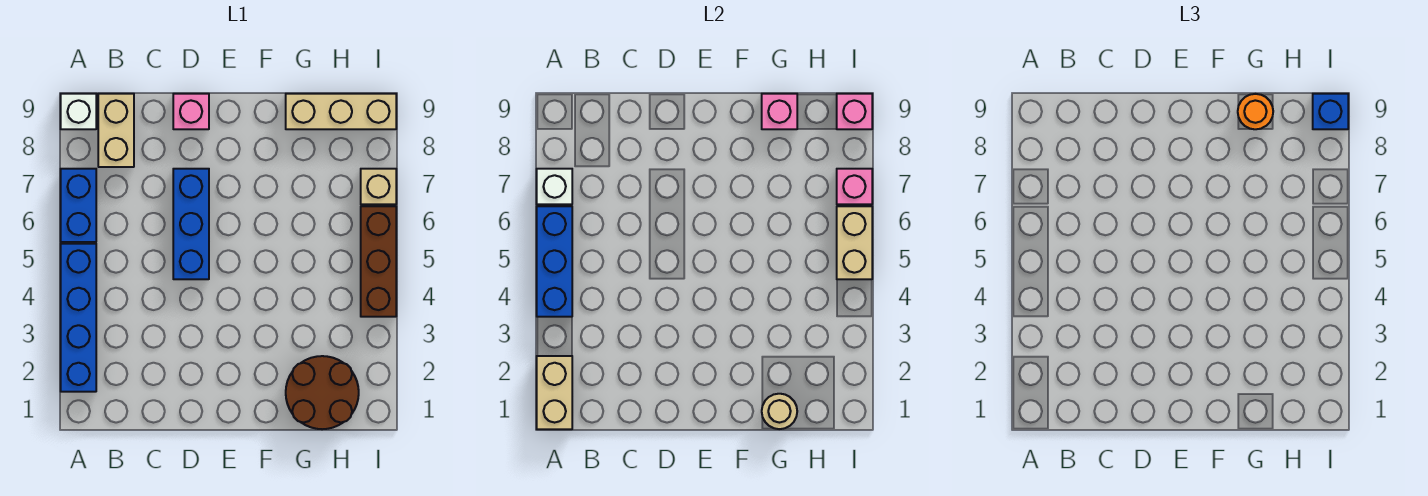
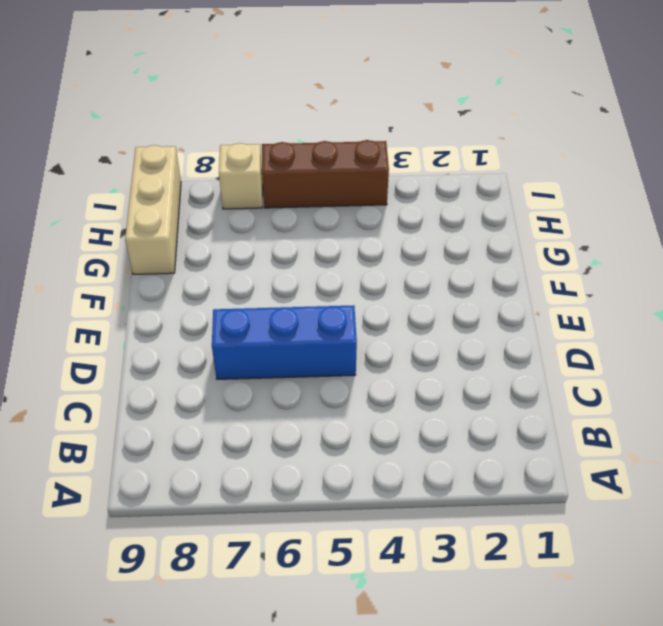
none -> blue brick A2:A5 level 1
none -> blue brick A6:A7 level 1
none -> white brick A9 level 1

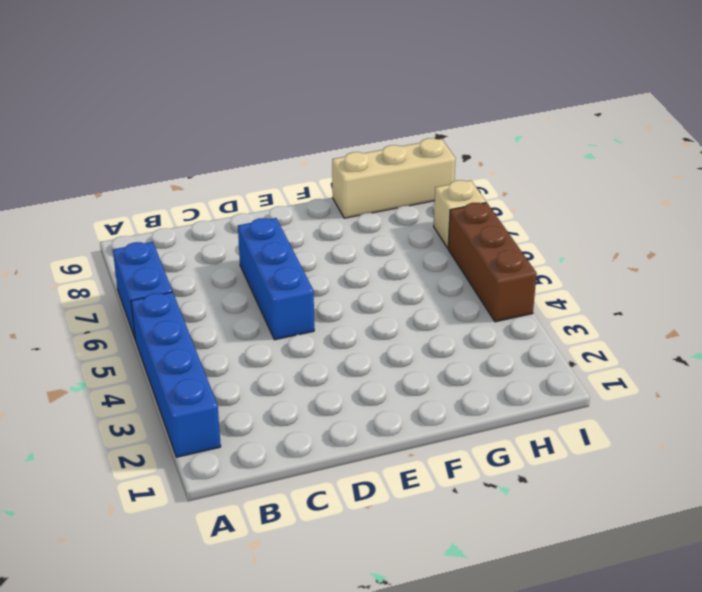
none -> white brick A9 level 1
none -> tan brick B8:B9 level 1
none -> pink brick D9 level 1

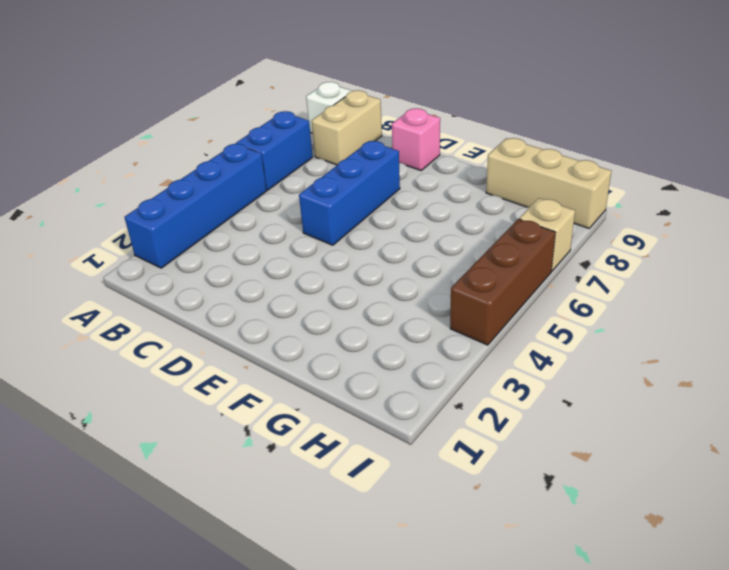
none -> brown round brick G1:H2 level 1
none -> tan brick A1:A2 level 2
none -> blue brick A4:A6 level 2

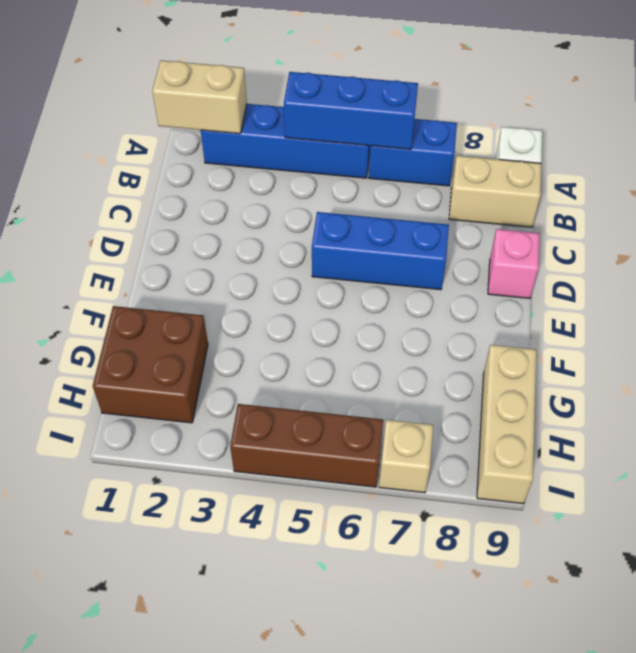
brown brick G1:H2 level 1 -> brown round brick G1:H2 level 1
none -> white brick A7 level 2
none -> tan round brick G1 level 2
none -> pink brick G9 level 2

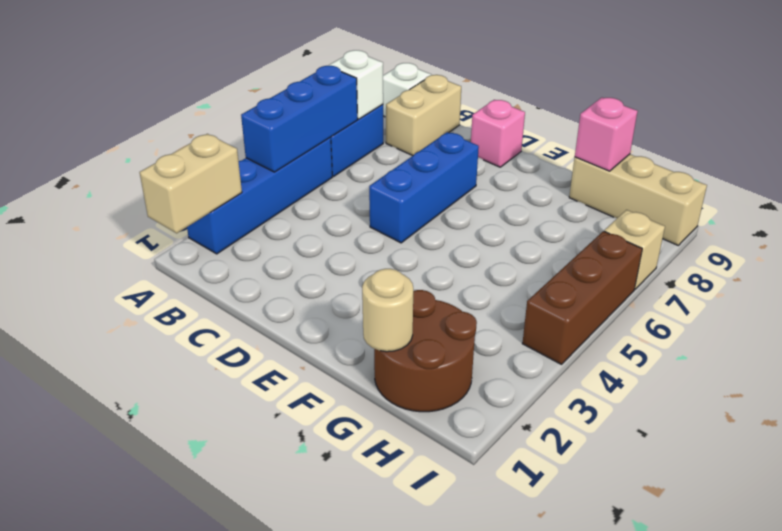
none -> tan brick I5:I6 level 2
none -> pink brick I7 level 2
none -> pink brick I9 level 2

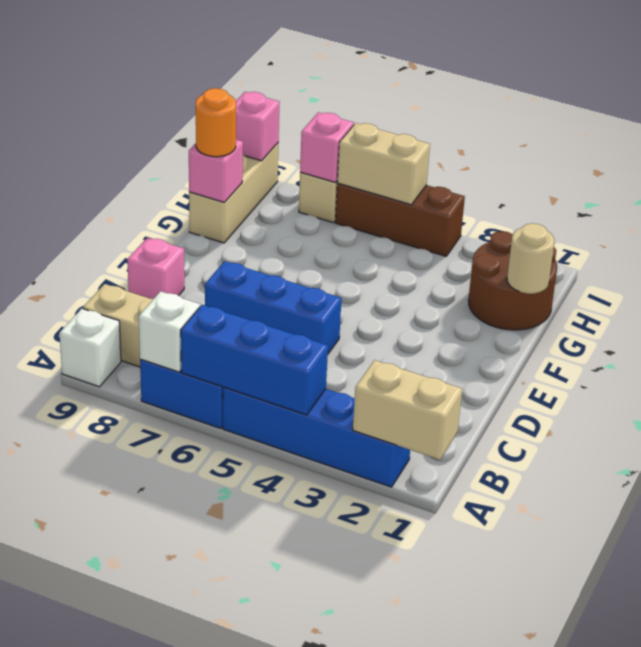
none -> blue brick I9 level 3

